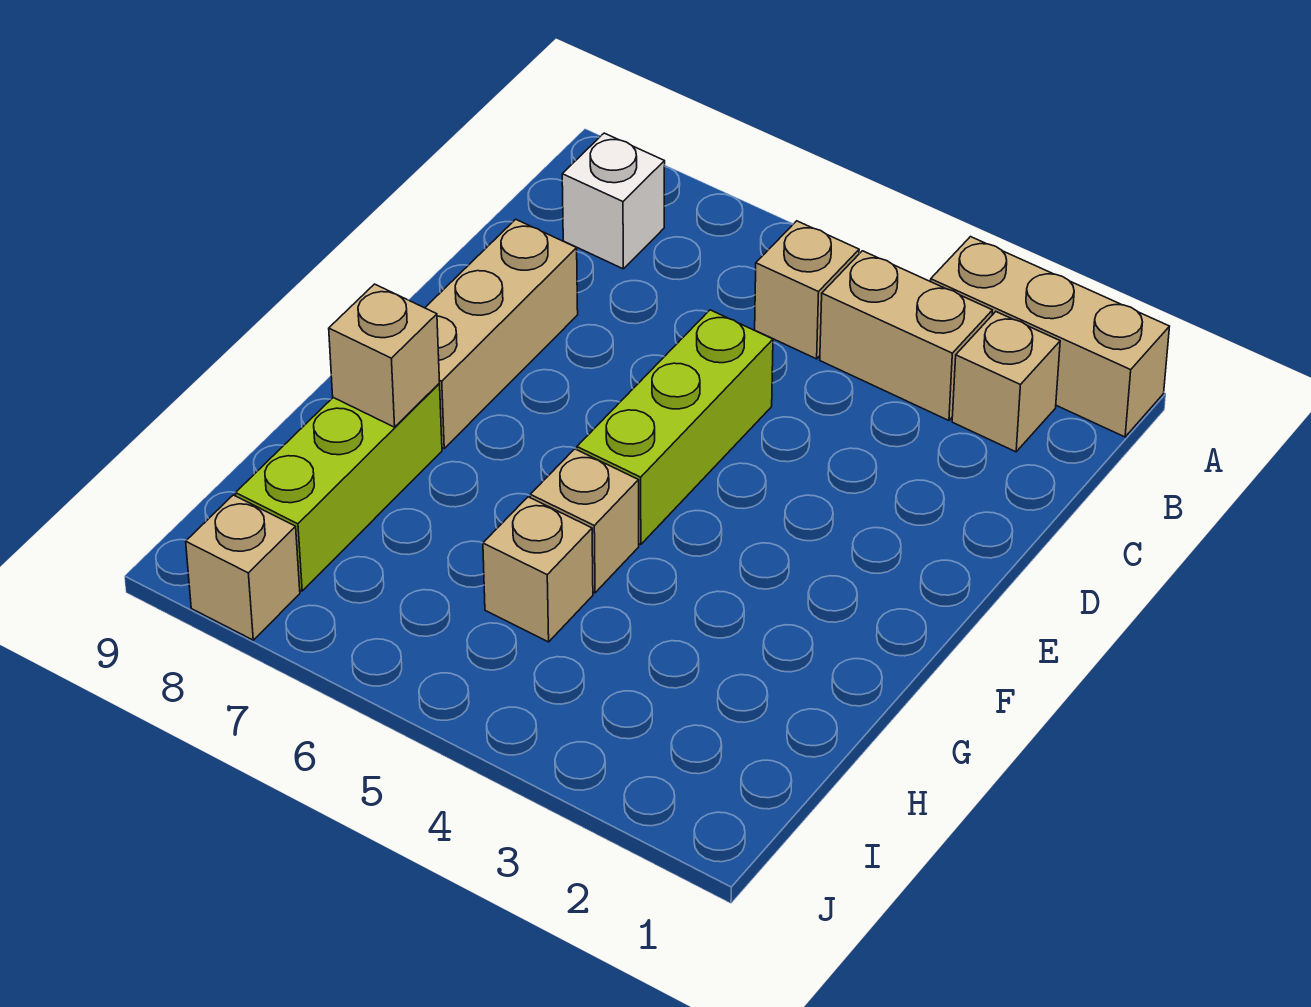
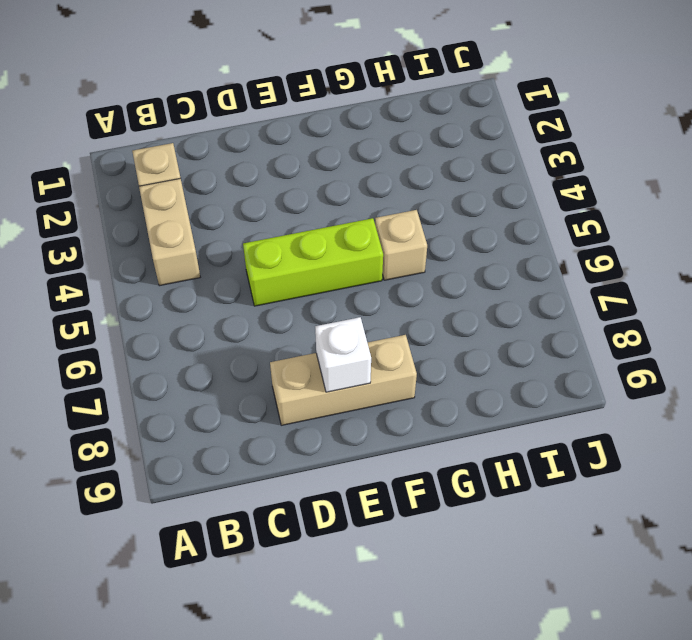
white brick E8 level 2 -> white brick B8 level 1
none -> tan brick A1:A3 level 1
none -> tan brick B5 level 1
none -> lime brick G8:I8 level 1

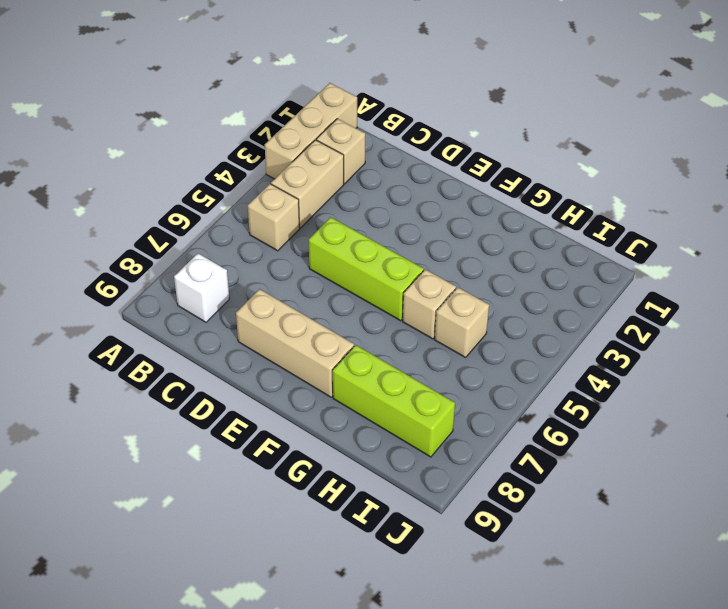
none -> tan brick J8 level 1
none -> tan brick G8 level 2

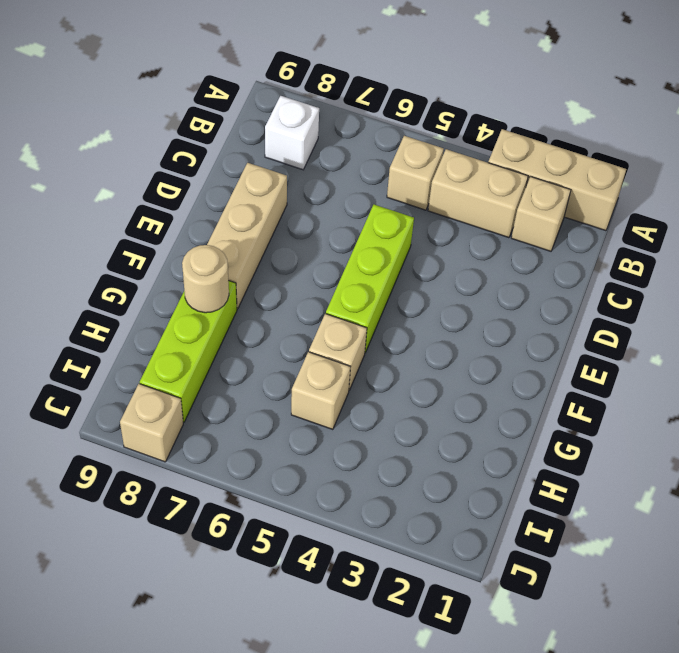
tan round brick G8 level 2 -> tan brick G8 level 2

